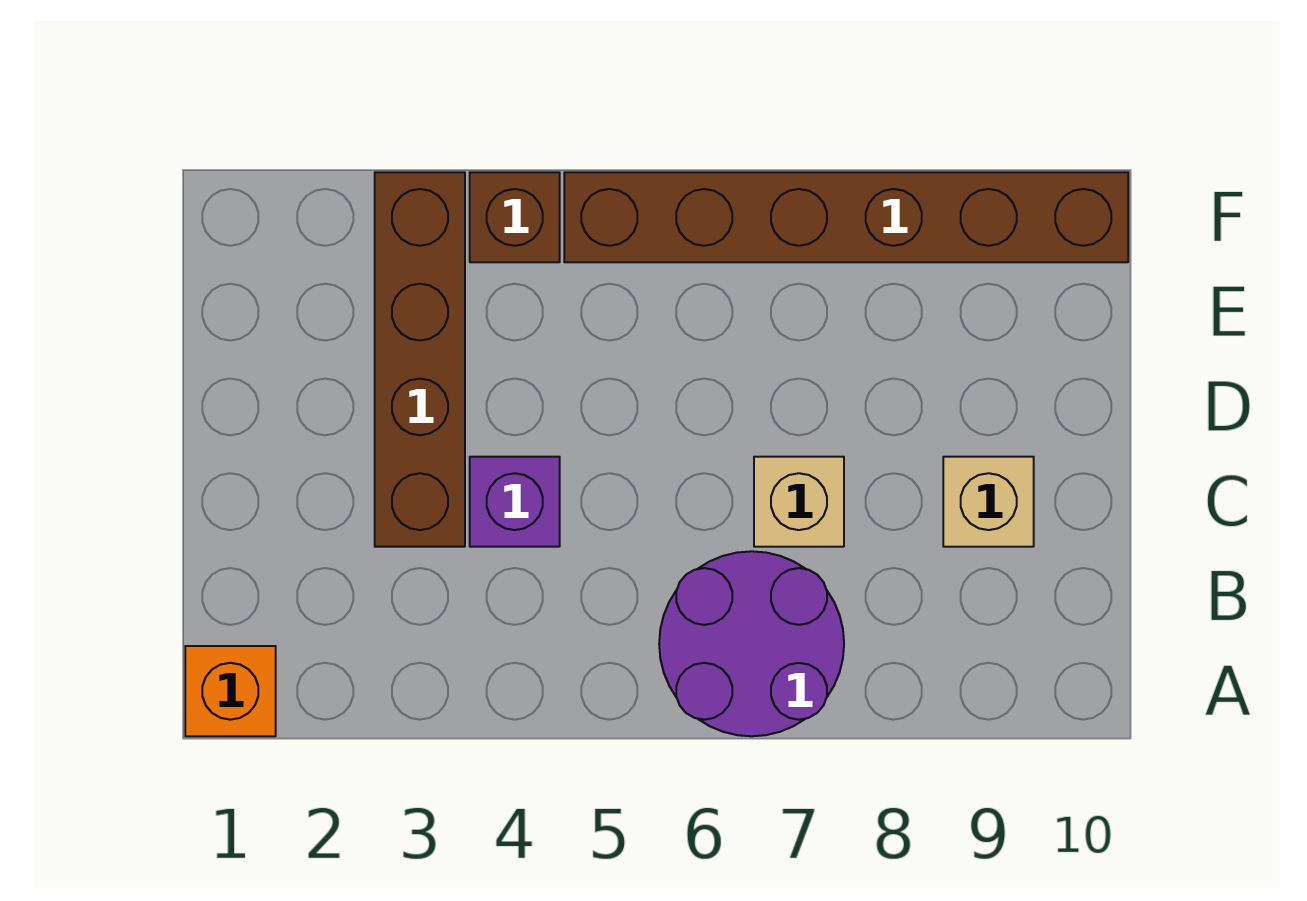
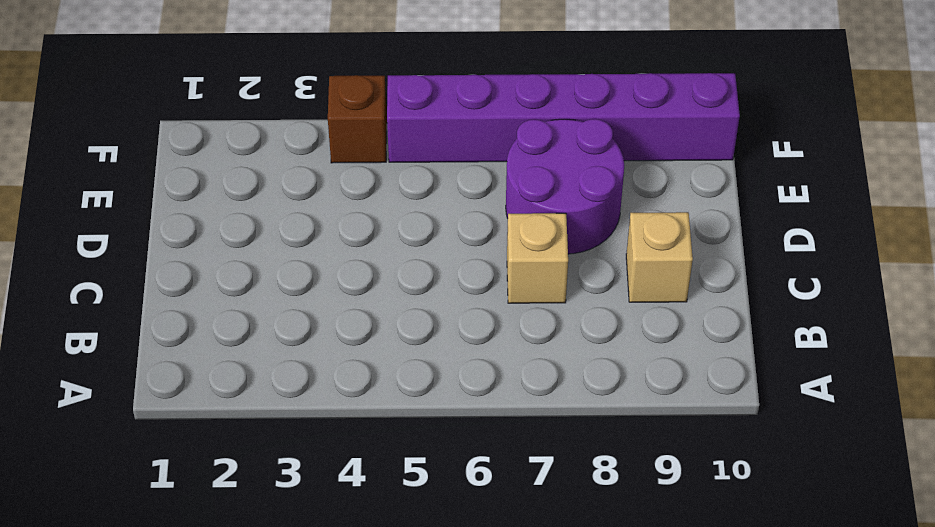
purple round brick D7:E8 level 1 -> purple round brick A6:B7 level 1
purple brick F5:F10 level 1 -> brown brick F5:F10 level 1
none -> orange brick A1 level 1
none -> brown brick C3:F3 level 1

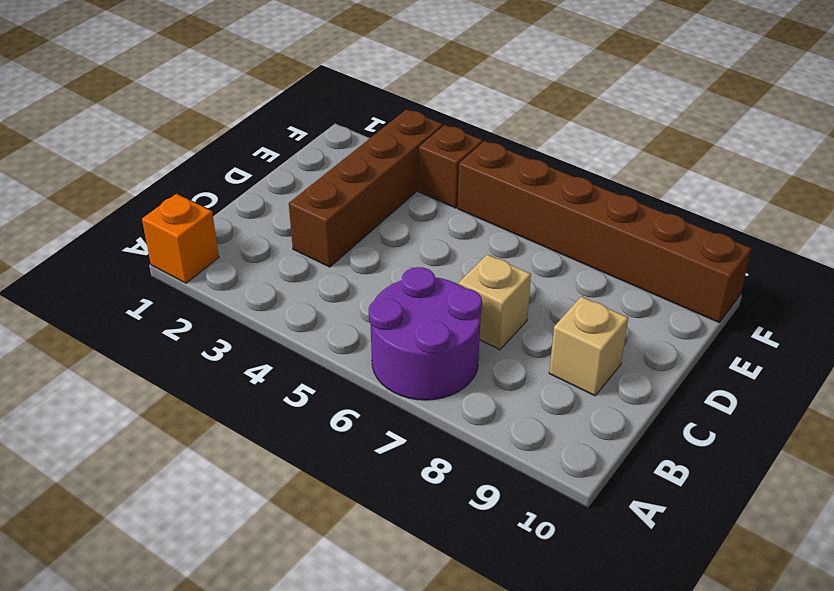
none -> purple brick C4 level 1

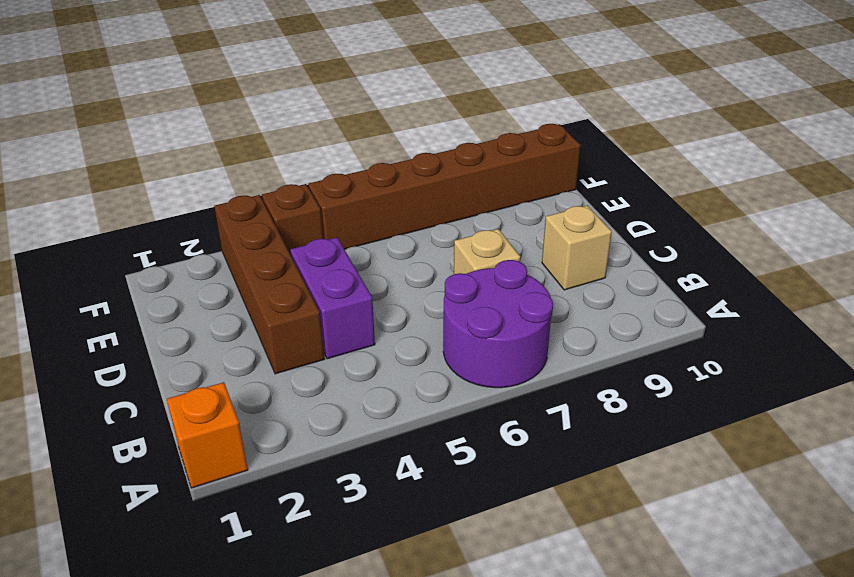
purple brick C4:D4 level 1 -> purple brick C4 level 1

